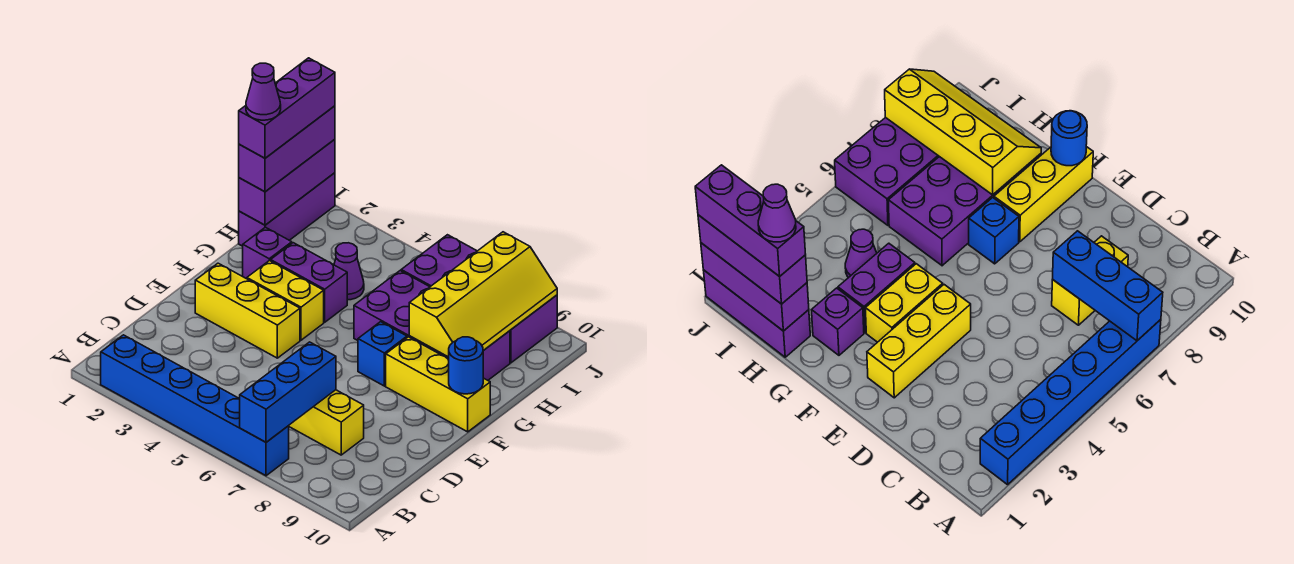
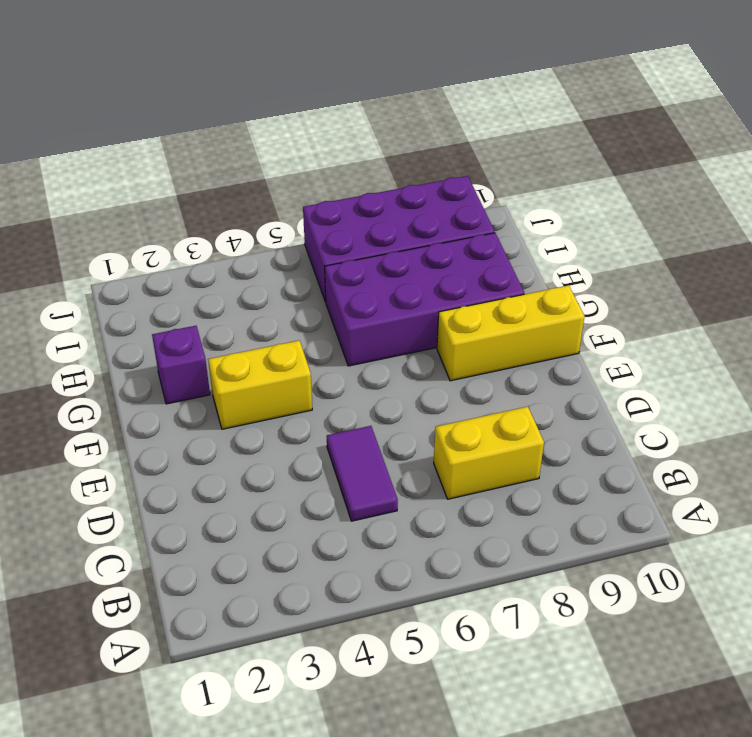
purple tile C5:D5 level 1 -> none
none -> blue brick A2:A7 level 1
none -> yellow brick E2:E4 level 1
none -> blue brick F7 level 1

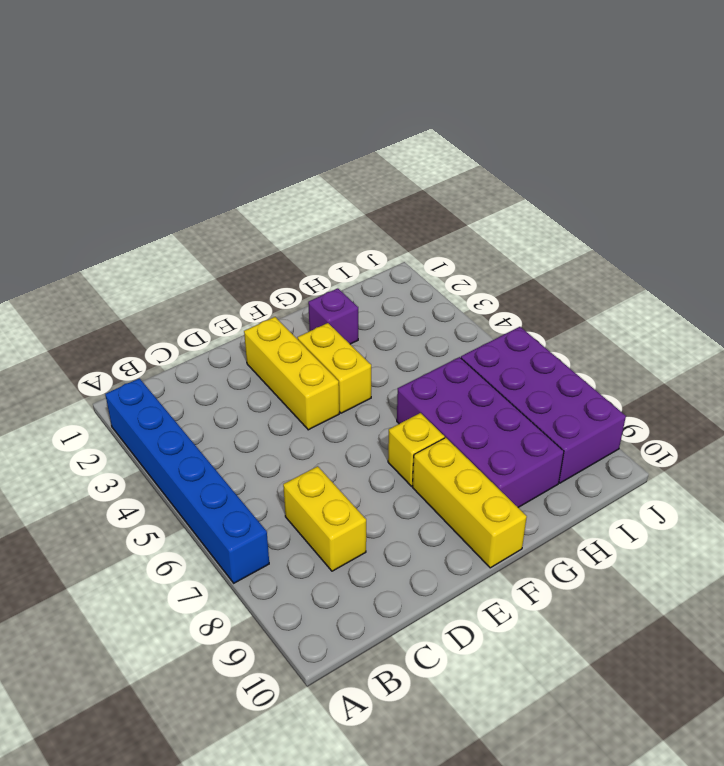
yellow brick F7 level 1 -> blue brick F7 level 1
none -> purple brick G3:G4 level 1
none -> purple brick H1:J1 level 1
none -> purple cone H4 level 1

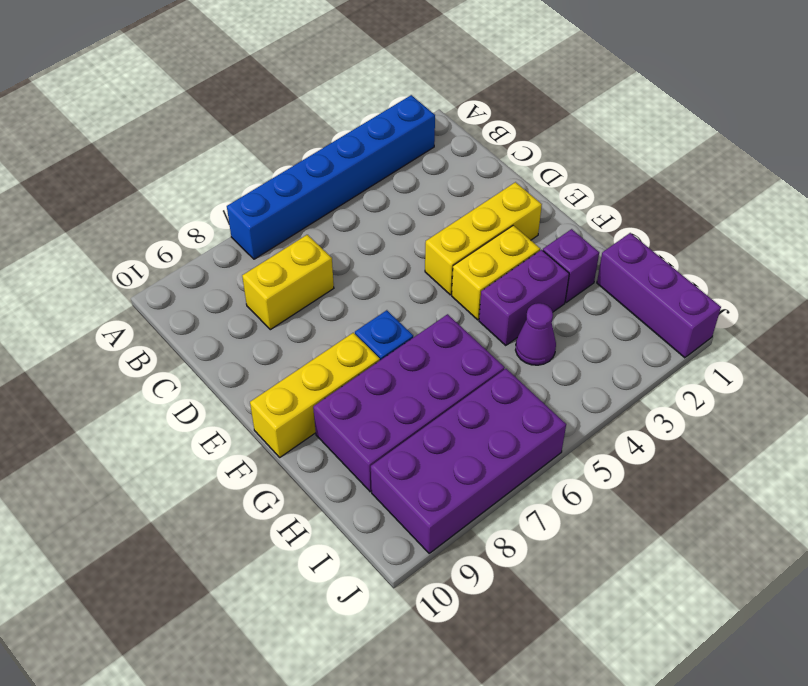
none -> blue brick A7:C7 level 2
none -> blue round brick F10 level 2
none -> yellow slope G8:J9 level 2 top 8

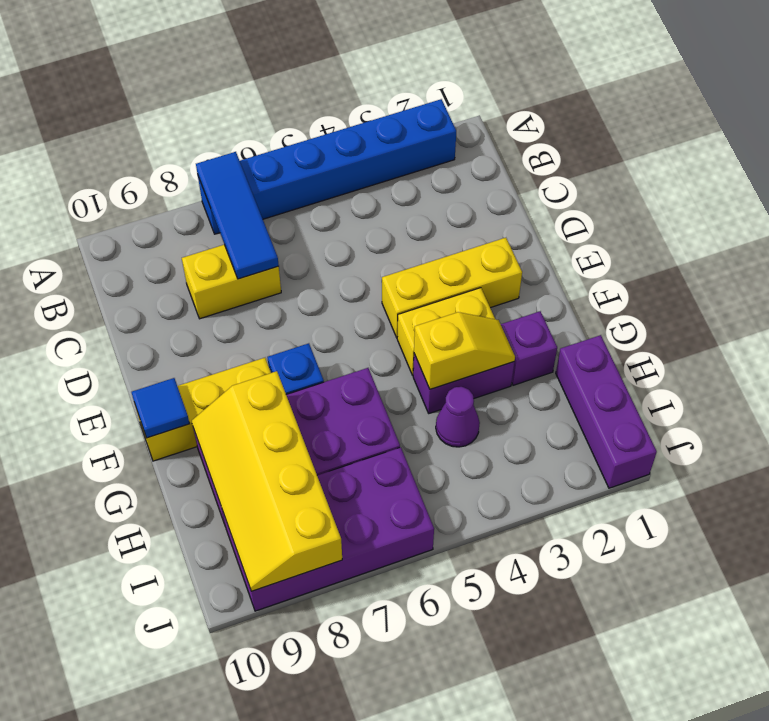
blue tile A7:C7 level 2 -> blue brick A7:C7 level 2
blue tile F10 level 2 -> blue round brick F10 level 2
yellow slope G3:G4 level 2 top 4 -> none
none -> purple brick H1:J1 level 2
none -> purple brick H1:J1 level 3
none -> purple brick H1:J1 level 4

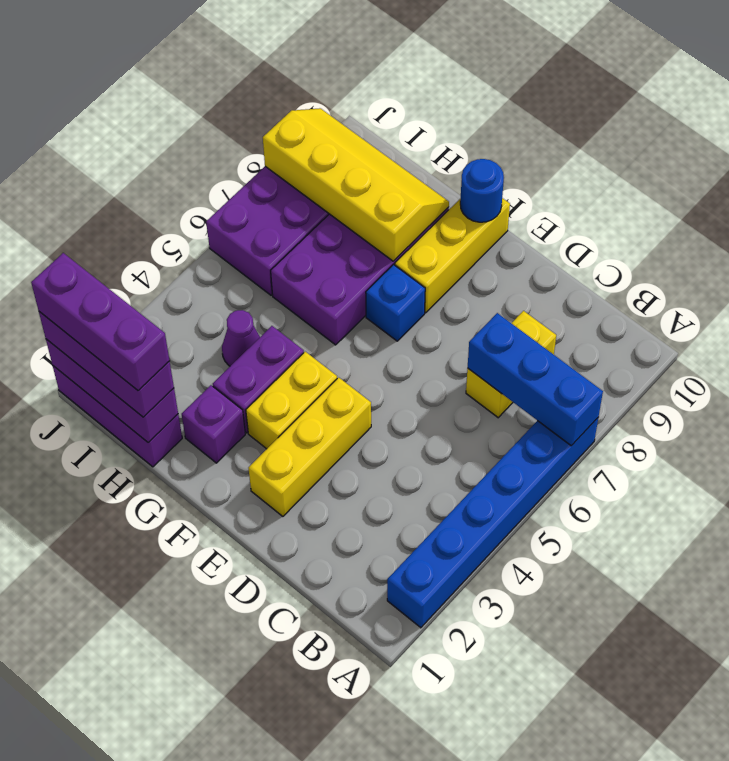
none -> purple cone H1 level 5

